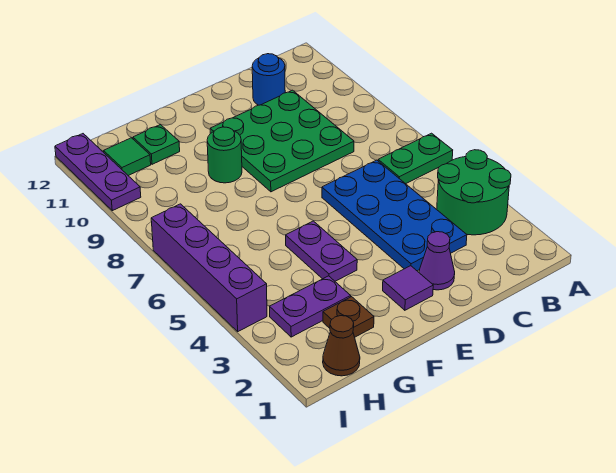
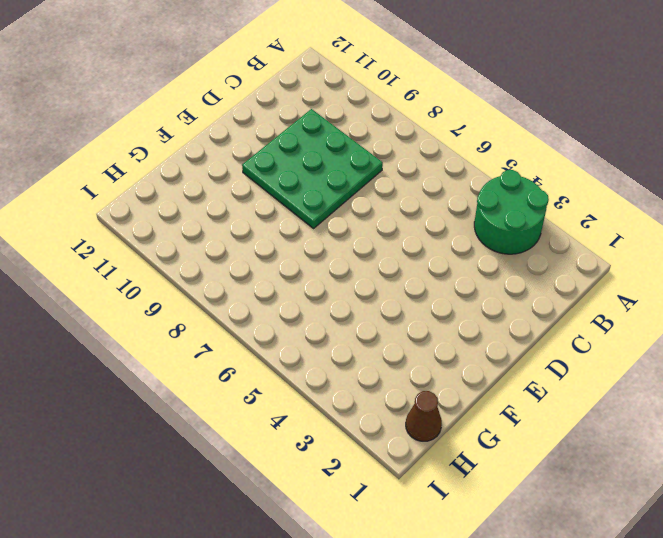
none -> green plate A6:B6 level 1
none -> blue plate C3:D6 level 1
none -> blue round brick C11 level 1

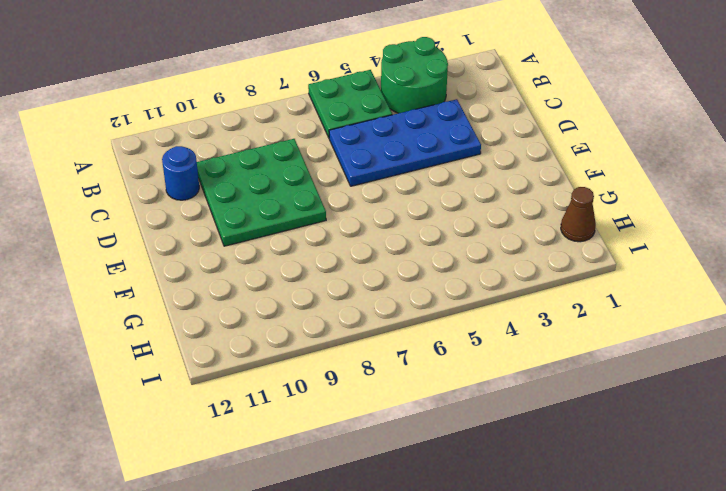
green plate A5:B6 level 1 -> green plate A6:B6 level 1
none -> purple cone D2 level 1
none -> purple tile E2 level 1
none -> purple plate F4:F5 level 1

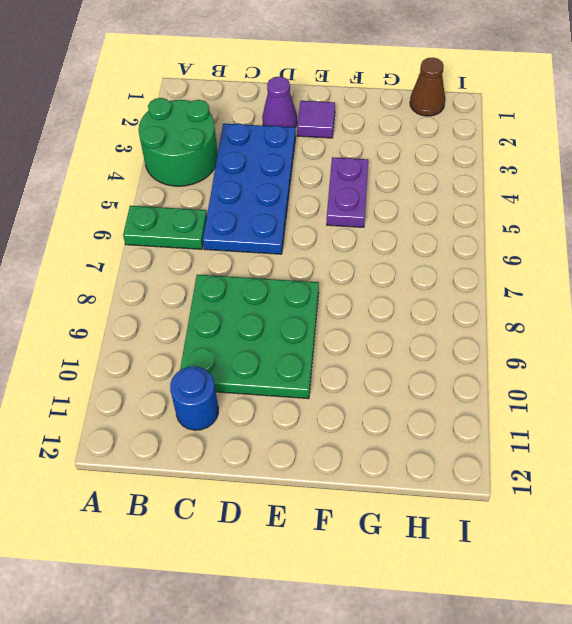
none -> green round brick F9 level 1
none -> brown plate G2 level 1
none -> purple plate G3:H3 level 1

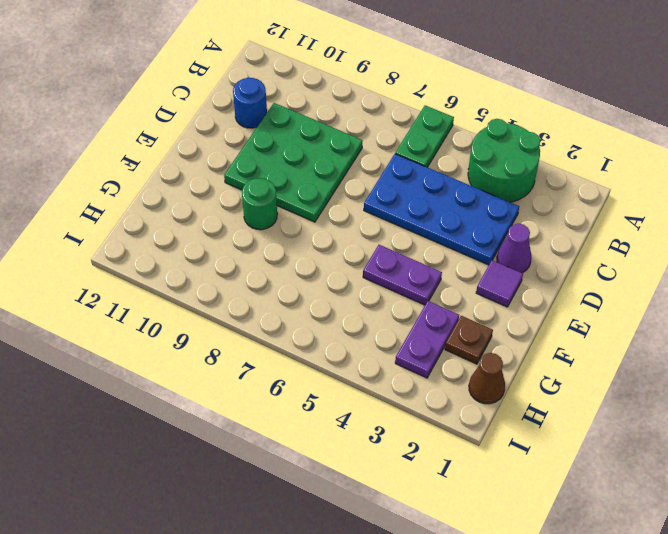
none -> green plate G11 level 1
none -> green tile H11 level 1
none -> purple brick I4:I7 level 1

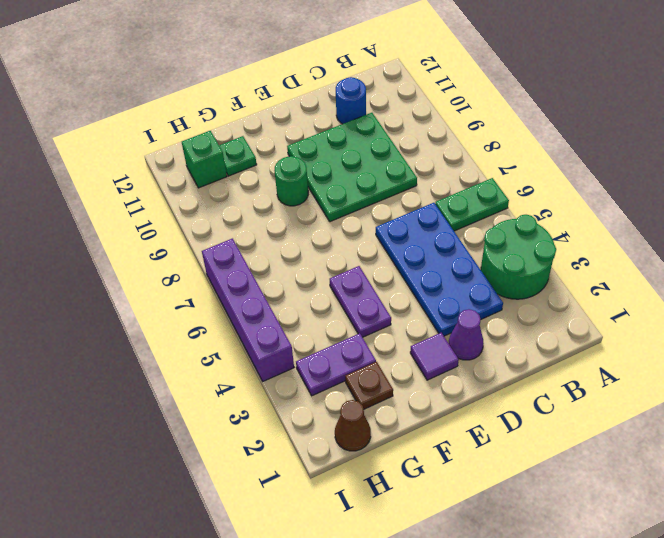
green brick H11 level 1 -> green tile H11 level 1
none -> purple plate I10:I12 level 1

